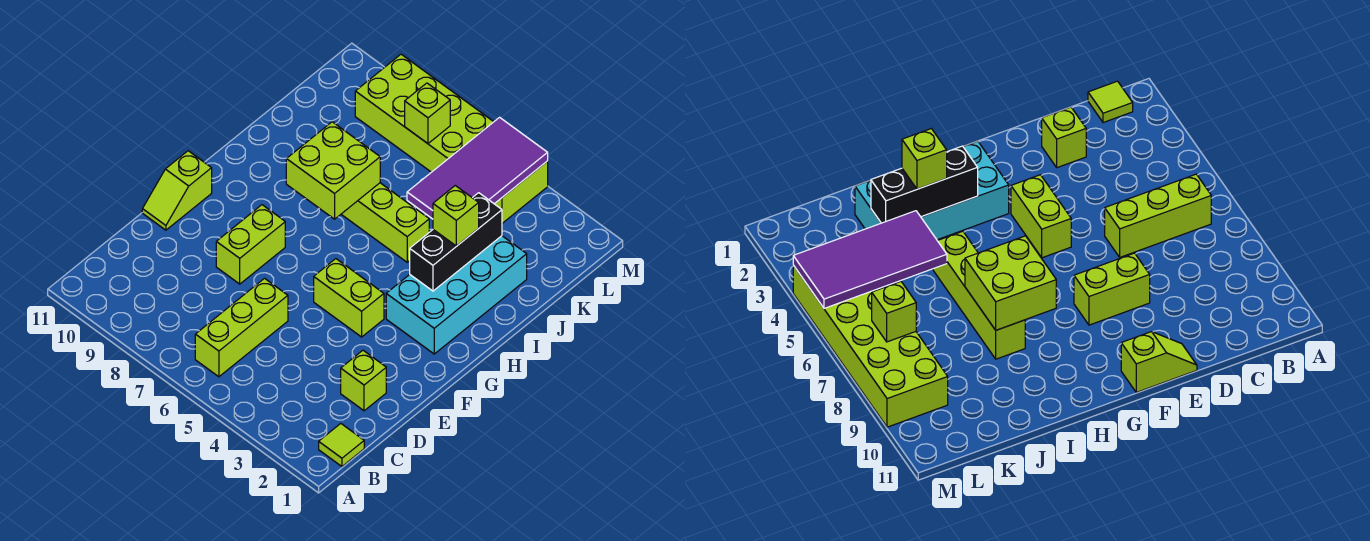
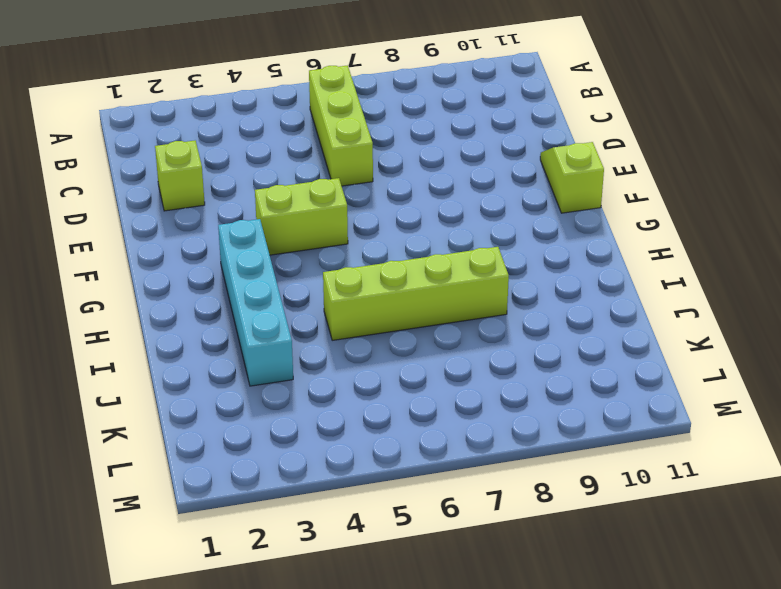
cyan brick G3:J3 level 1 -> cyan brick G2:J3 level 1
none -> lime tile B1 level 1
none -> lime brick E8:F8 level 1
none -> lime brick L4:M9 level 1

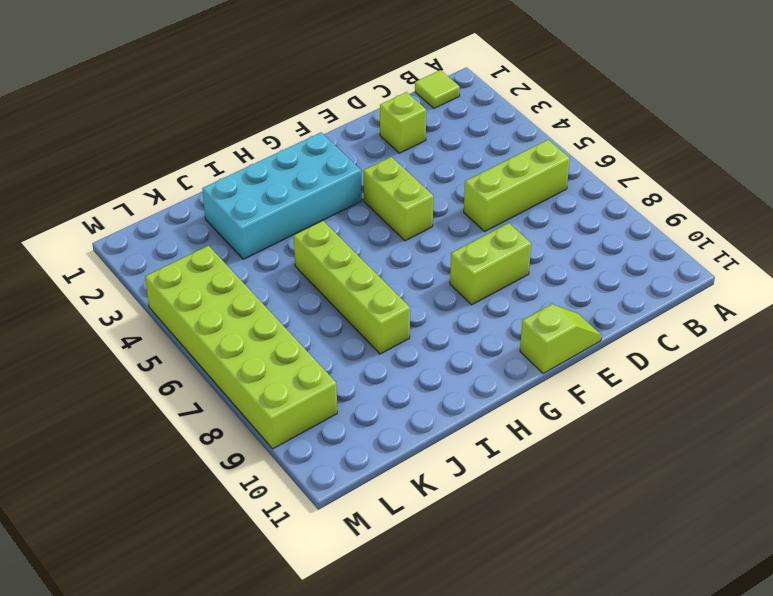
none -> black brick H3:J3 level 2
none -> lime brick H7:I8 level 2
none -> purple tile J4:M5 level 2

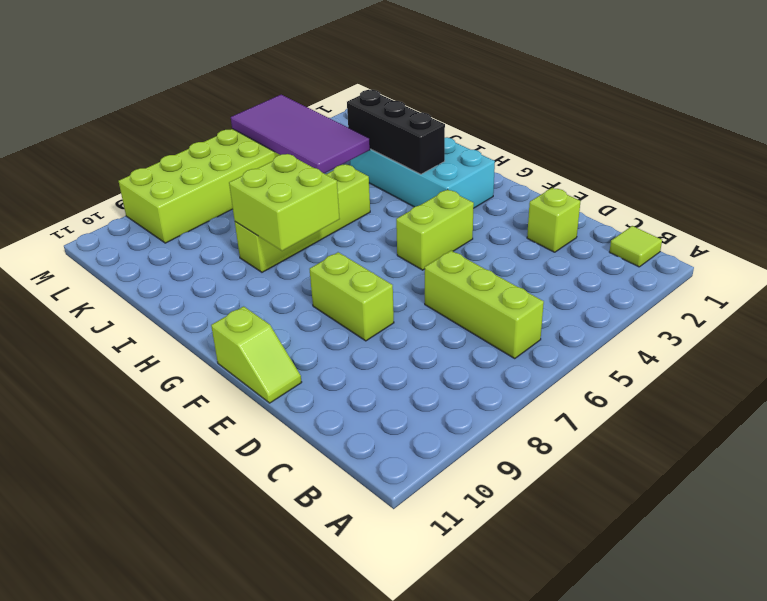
none -> lime brick L7 level 2
none -> lime brick I3 level 3

